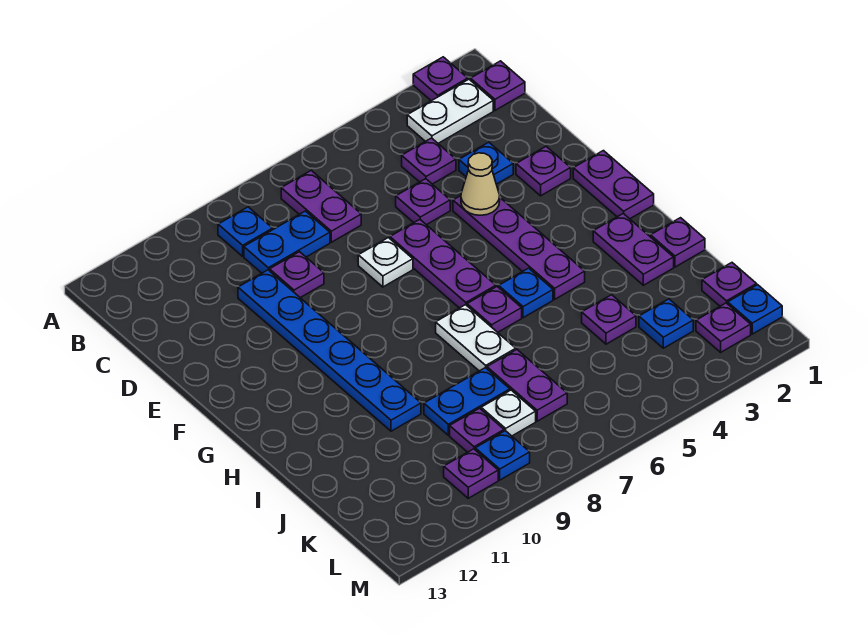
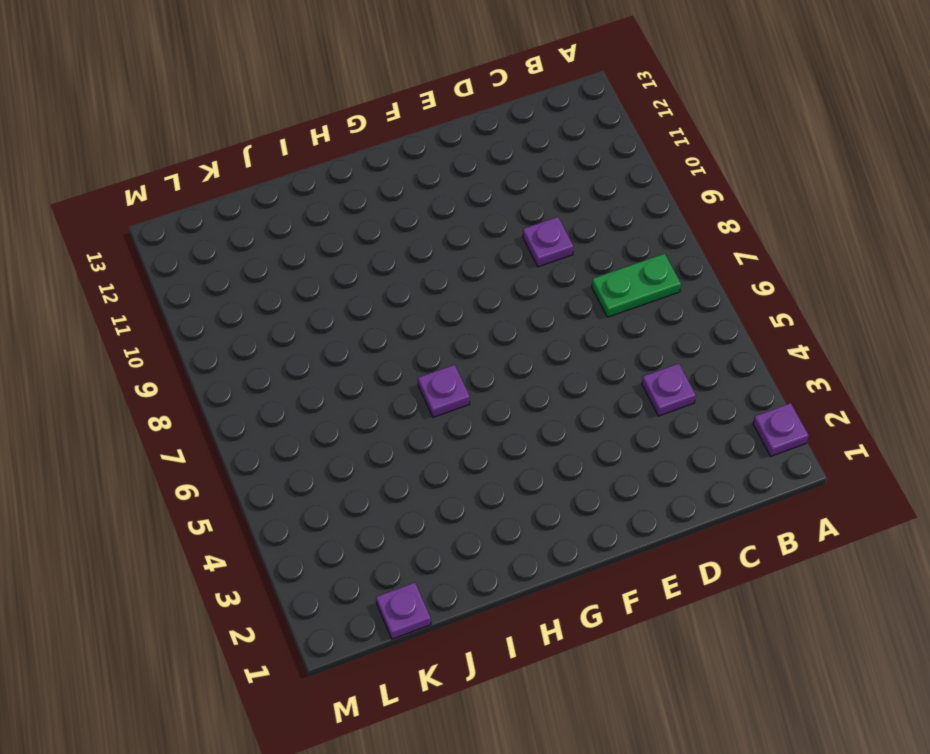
green plate B7:C7 level 1 -> purple plate B7:C7 level 1
none -> purple plate B1 level 1
none -> white plate B2:B3 level 1
none -> blue plate B9 level 1
none -> blue plate C8:C9 level 1

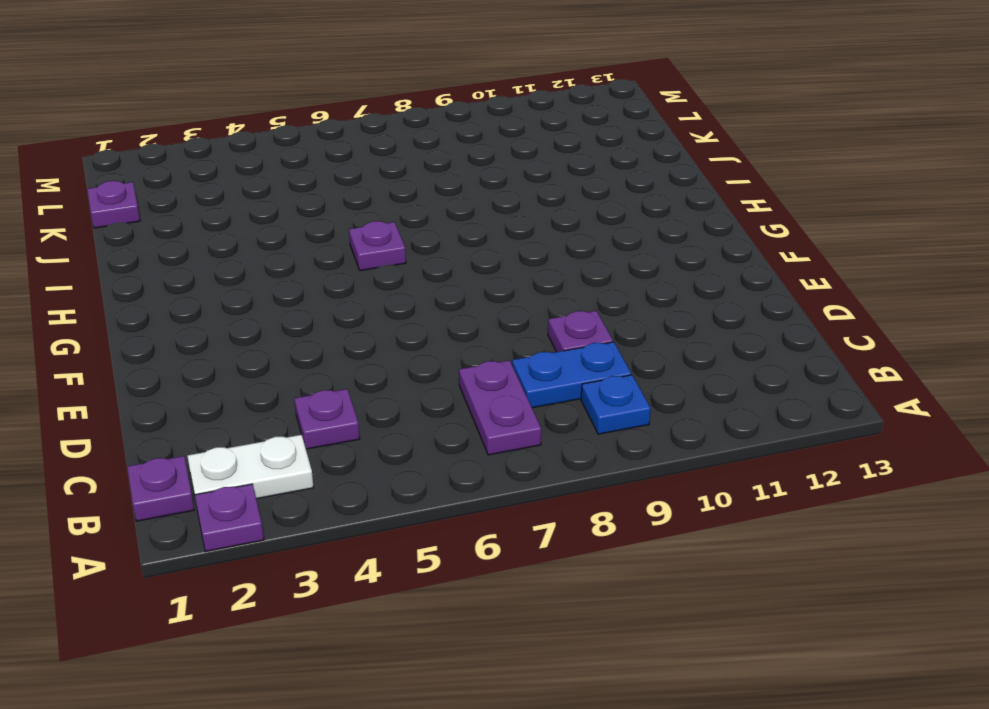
none -> blue plate D3 level 1
none -> purple plate D5 level 1
none -> blue plate D10:I10 level 1
none -> purple plate E2 level 1

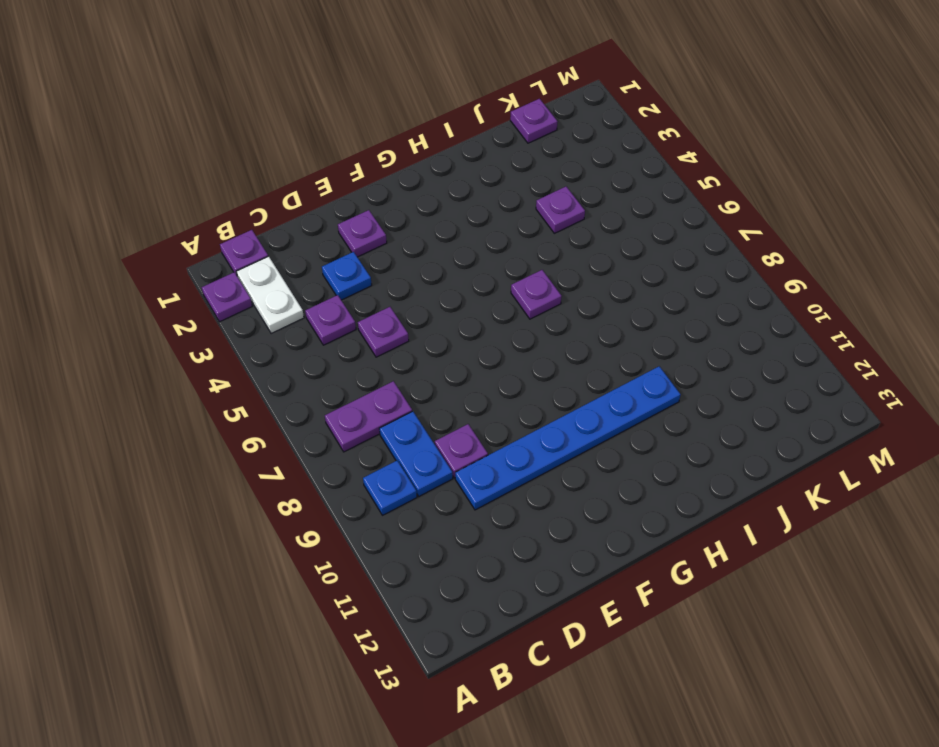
none -> purple plate E4:H4 level 1
none -> purple plate E6:G6 level 1
none -> white plate E7 level 1
none -> purple plate F1:G1 level 1

